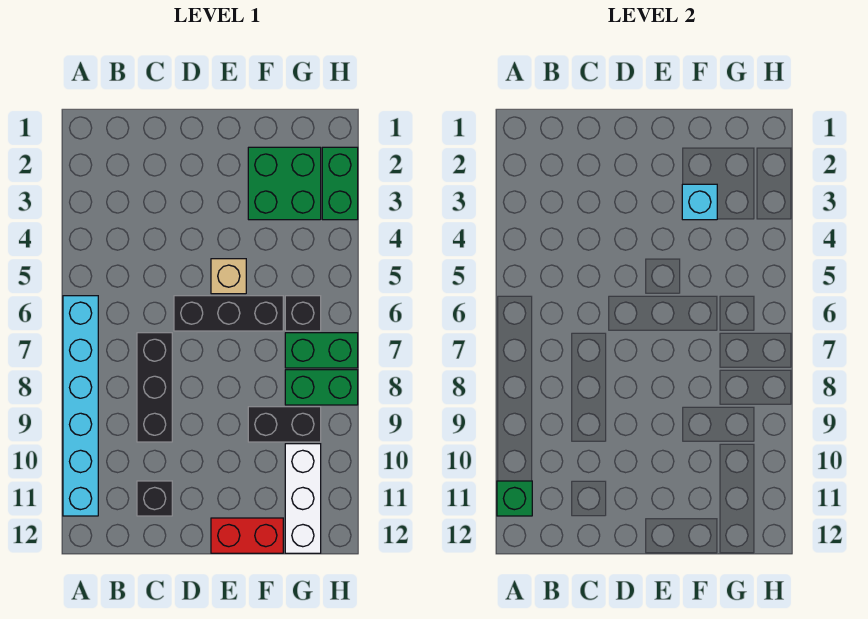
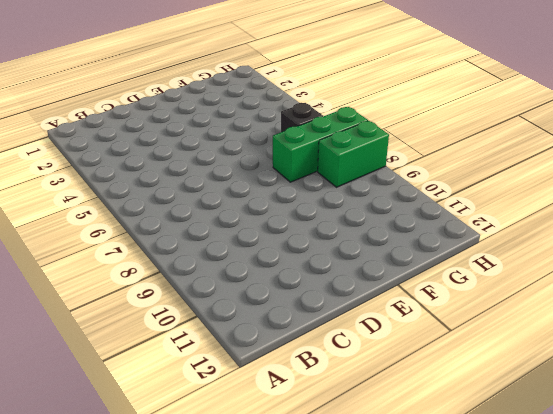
green brick F7:H7 level 1 -> green brick G7:H7 level 1
none -> cyan brick A6:A11 level 1
none -> black brick C7:C9 level 1
none -> black brick C11 level 1

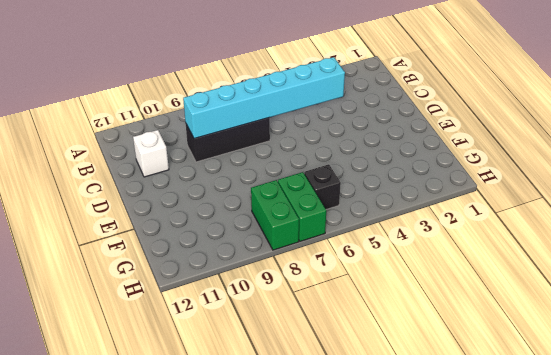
cyan brick C4:C9 level 2 -> cyan brick A6:A11 level 1
white brick C11 level 1 -> black brick C11 level 1
none -> black brick D6:F6 level 1
none -> tan brick E5 level 1
none -> red brick E12:F12 level 1

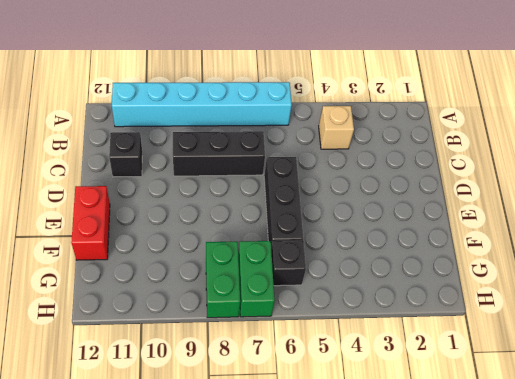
tan brick B4 level 1 -> tan brick E5 level 1
none -> green brick F2:G3 level 1
none -> black brick F9:G9 level 1
none -> white brick G10:G12 level 1

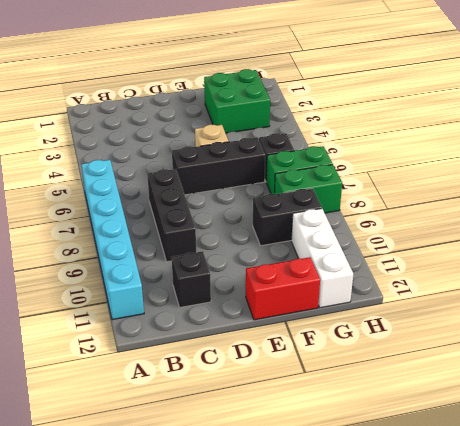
none -> green brick H2:H3 level 1
none -> green brick A11 level 2
none -> cyan brick F3 level 2

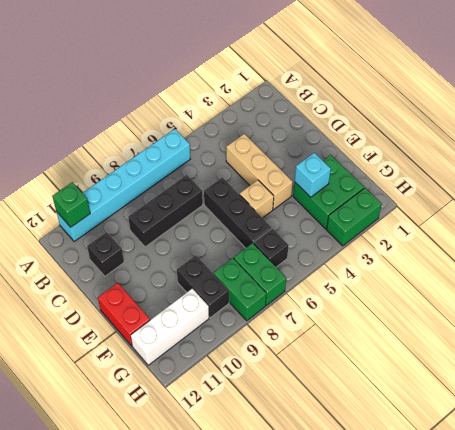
tan brick C4:E4 level 1 -> none

